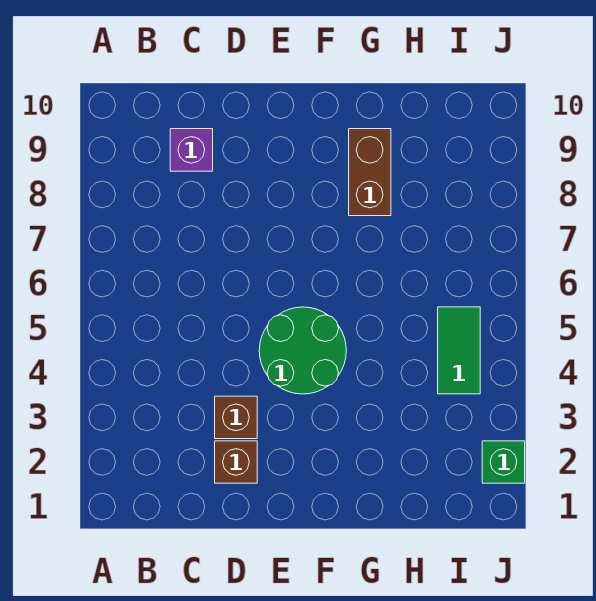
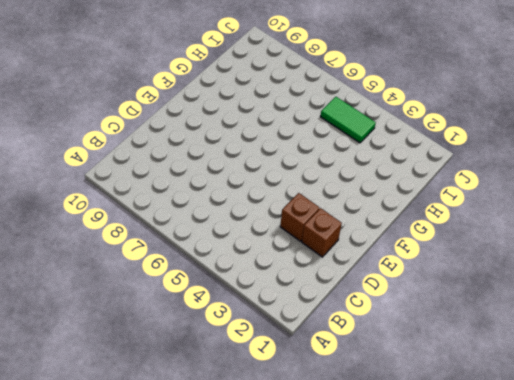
none -> purple brick C9 level 1
none -> green round brick E4:F5 level 1

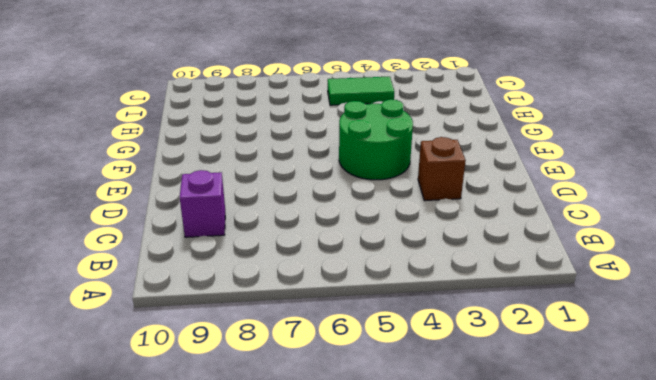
none -> brown brick D2 level 1
none -> brown brick G8:G9 level 1

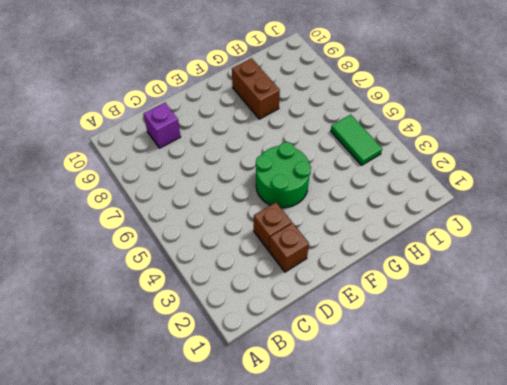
none -> green brick J2 level 1

